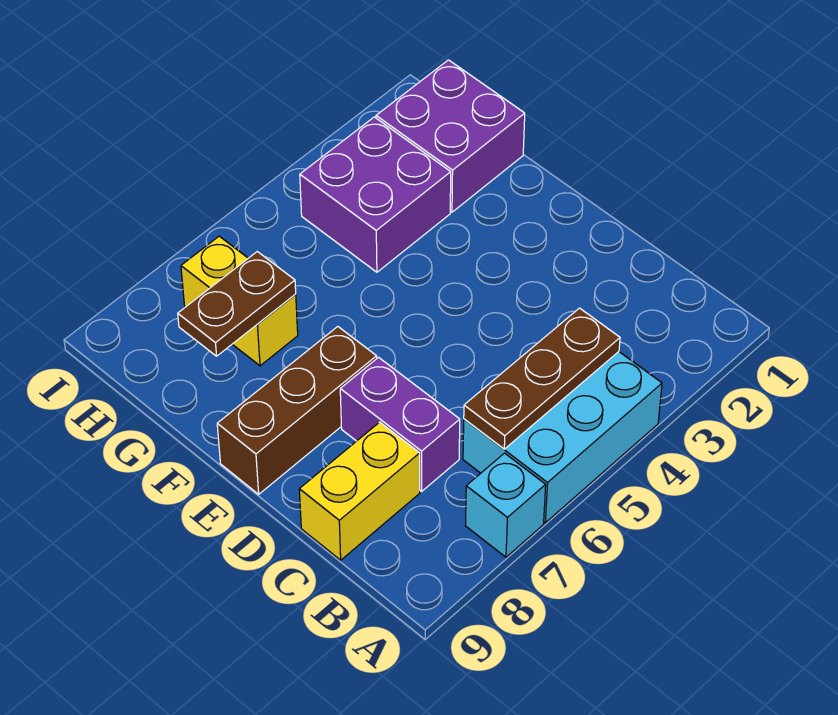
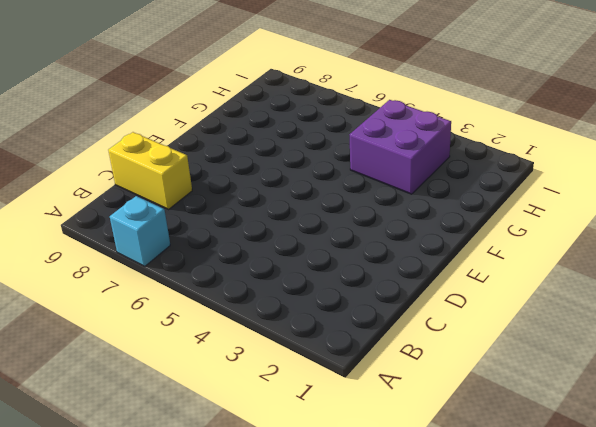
none -> cyan brick A4:B6 level 1
none -> purple brick C7:D7 level 1

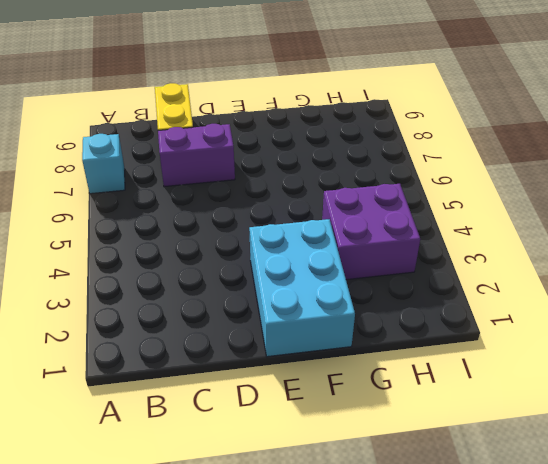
cyan brick E1:F3 level 1 -> cyan brick A4:B6 level 1
none -> brown brick E7:E9 level 1
none -> purple brick G1:H2 level 1

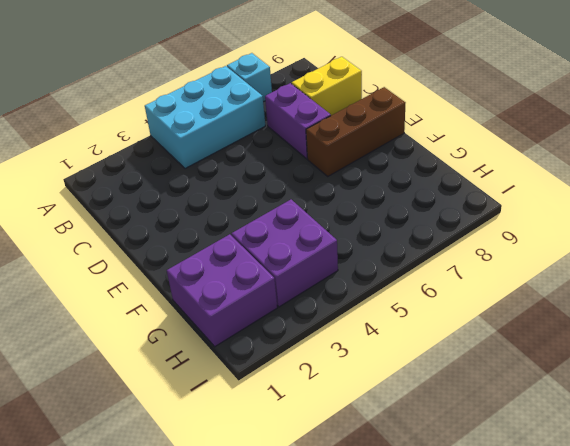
none -> yellow brick G7:H7 level 1
none -> brown plate B4:B6 level 2

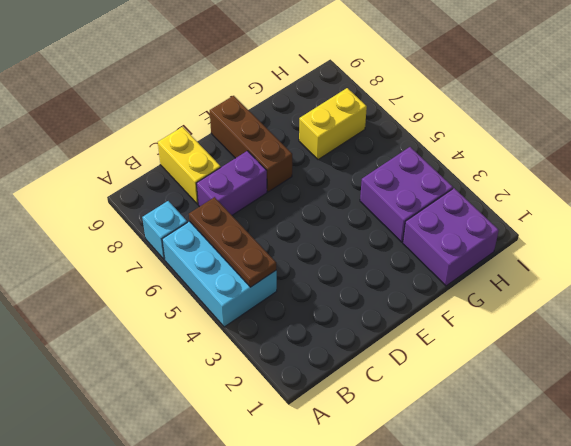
none -> brown plate G7:G8 level 2

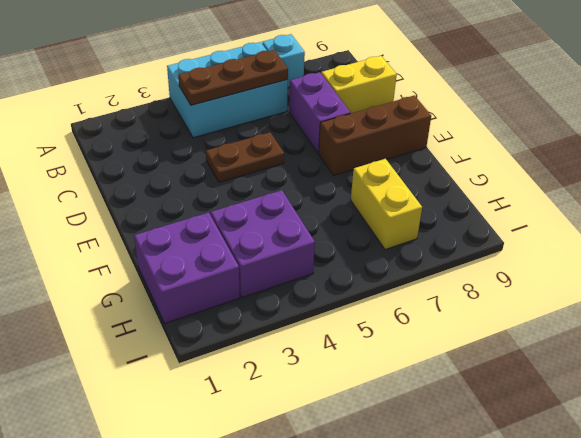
brown plate D4:D5 level 1 -> brown plate G7:G8 level 2

